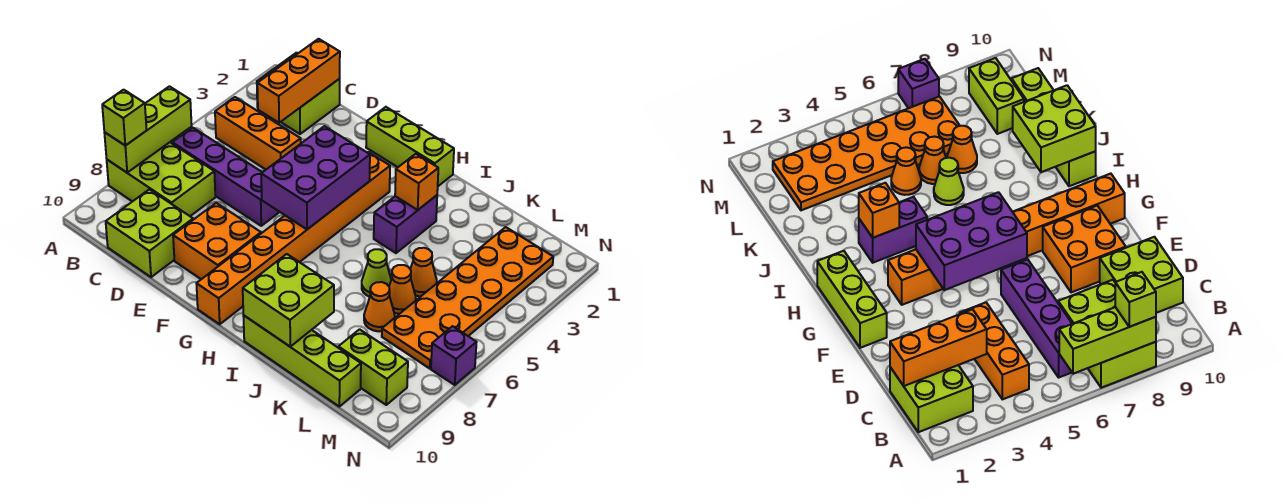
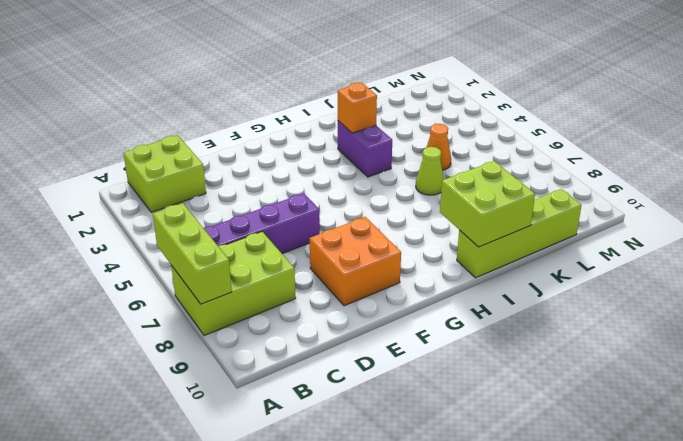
none -> orange brick B4:D4 level 1
none -> lime brick C9:D10 level 1
none -> lime brick F1:H1 level 1

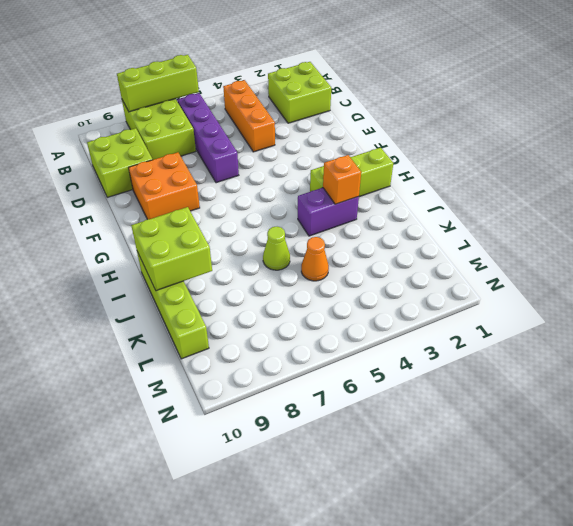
lime brick H1:H3 level 1 -> lime brick F1:H1 level 1
none -> orange brick G3:G10 level 1
none -> orange cone K6 level 1
none -> orange cone K7 level 1

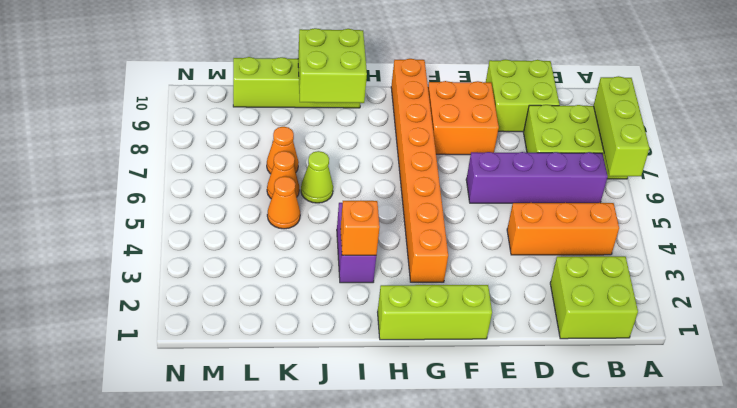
none -> orange plate L2:M7 level 1
none -> lime brick L9:M9 level 1
none -> purple brick N7 level 1

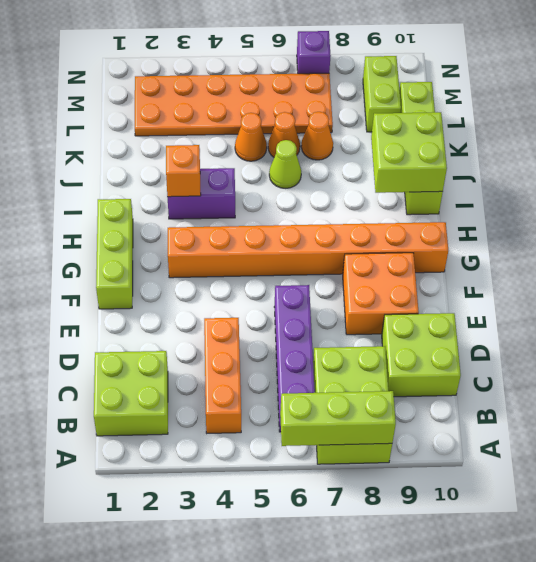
none -> orange brick C1:C3 level 2
none -> purple brick F4:G6 level 2
none -> lime brick A8 level 3

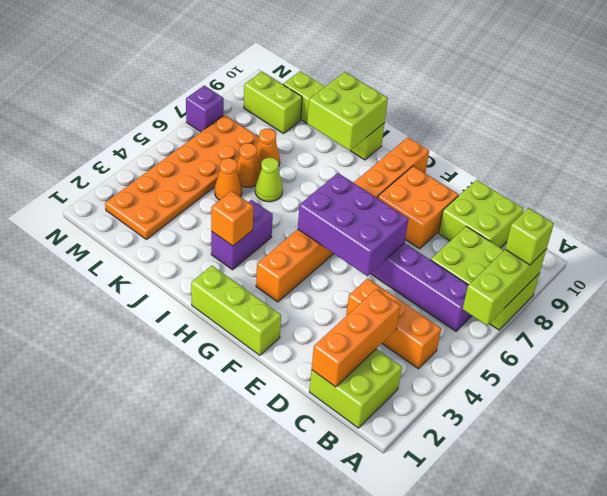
purple brick E5:G6 level 2 -> purple brick F4:G6 level 2

